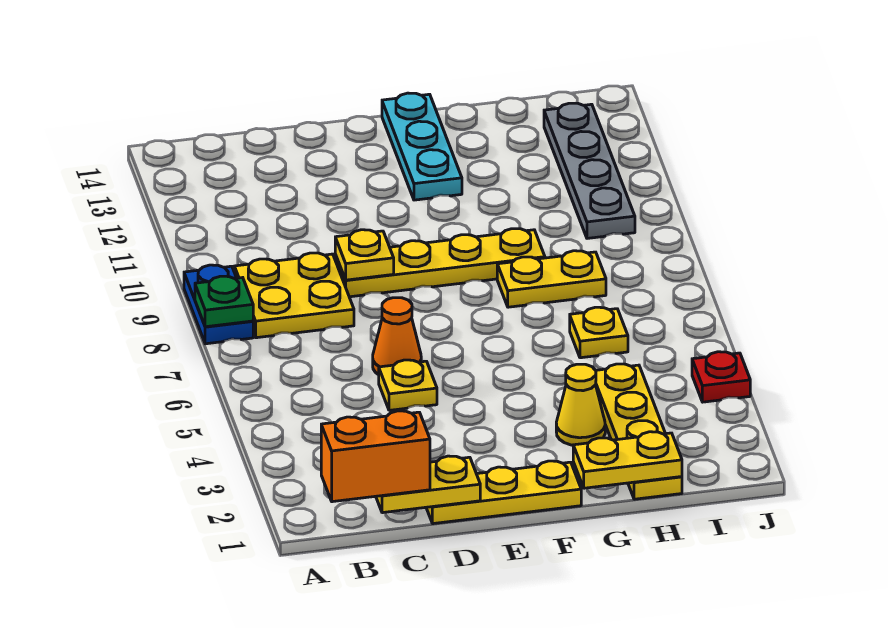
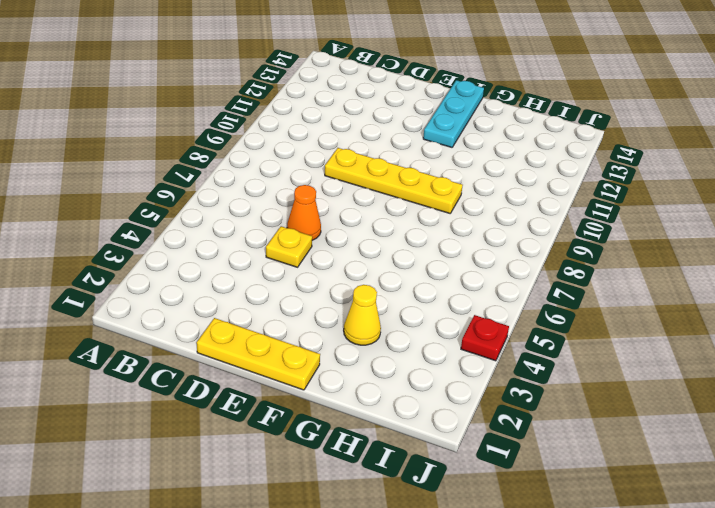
none -> blue plate A8:A9 level 1
none -> yellow plate B8:C9 level 1
none -> yellow plate G8:H8 level 1

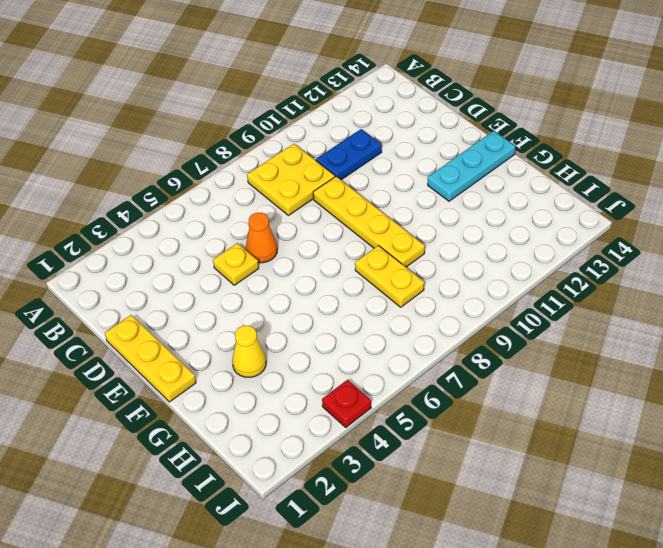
blue plate C10:C11 level 1 -> blue plate A8:A9 level 1
none -> yellow plate H1:H4 level 1
none -> yellow plate H6 level 1
none -> grey plate I10:I13 level 1

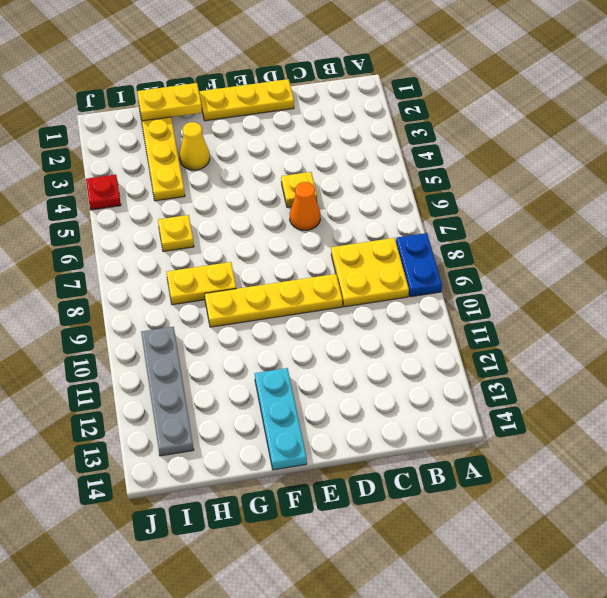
none -> green plate A8 level 2
none -> yellow plate C1:D1 level 2
none -> yellow plate D9 level 2

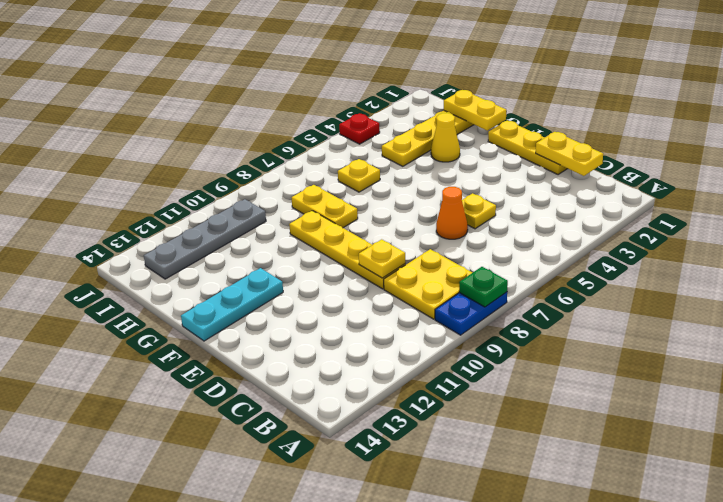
none -> orange brick B1:C1 level 3

